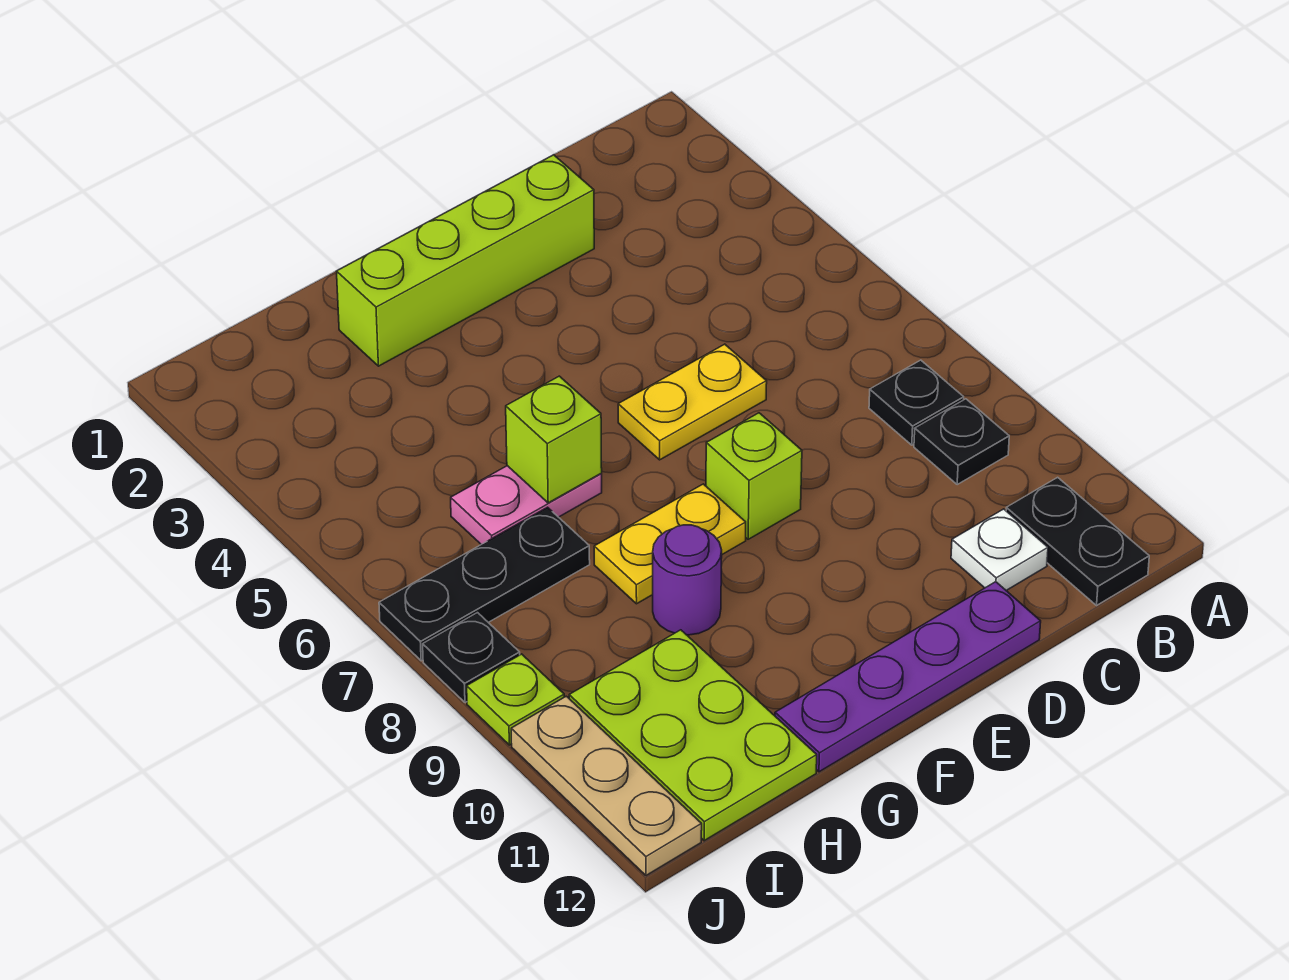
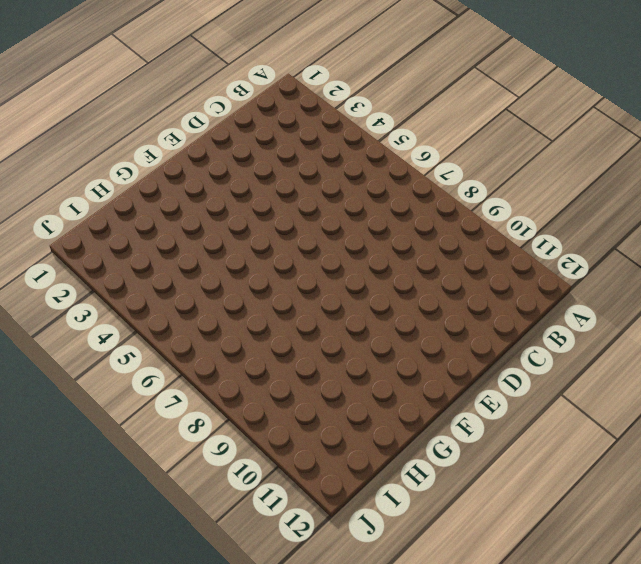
none -> black plate B8 level 1
none -> black plate B9 level 1
none -> black plate B11:B12 level 1

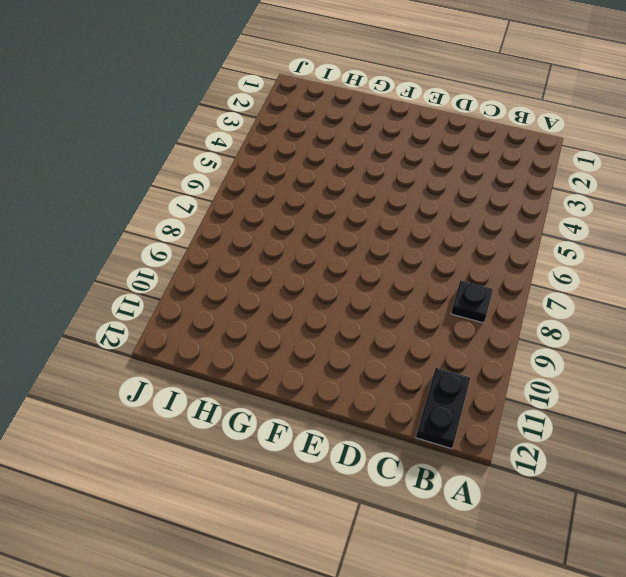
none -> black plate B9 level 1
none -> white plate C11 level 1
none -> lime brick D2:G2 level 1

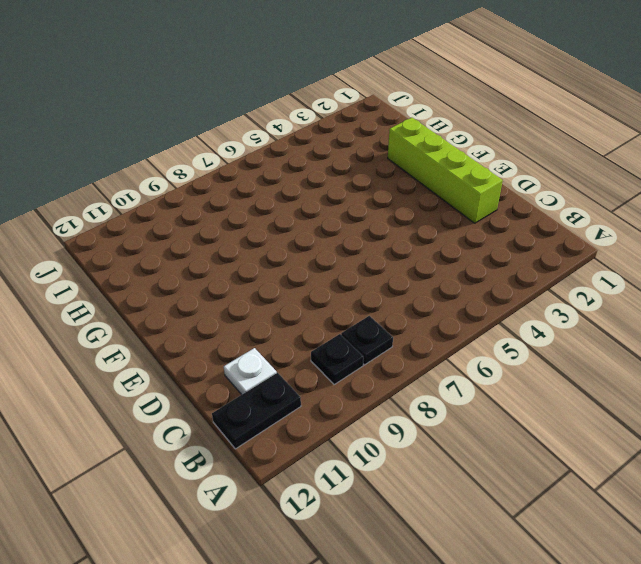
none -> yellow plate D6:E6 level 1
none -> purple plate D12:G12 level 1
none -> lime brick E8 level 1

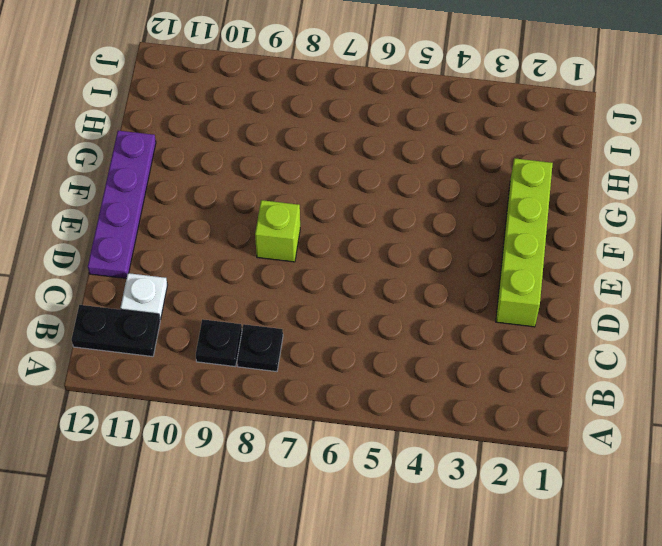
none -> yellow plate D6:E6 level 1
none -> yellow plate F8:G8 level 1
none -> pink plate G6:H6 level 1

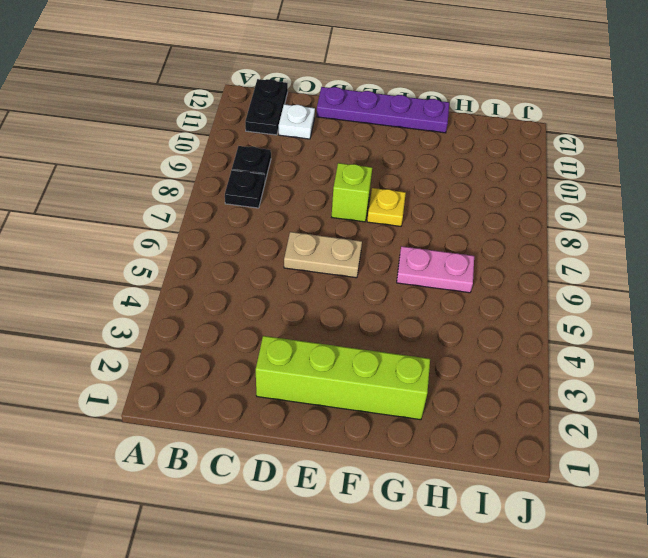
tan plate D6:E6 level 1 -> yellow plate D6:E6 level 1
yellow plate F8 level 1 -> yellow plate F8:G8 level 1
none -> purple round brick G9 level 1
none -> black plate H7:J7 level 1
none -> lime plate H10:I12 level 1

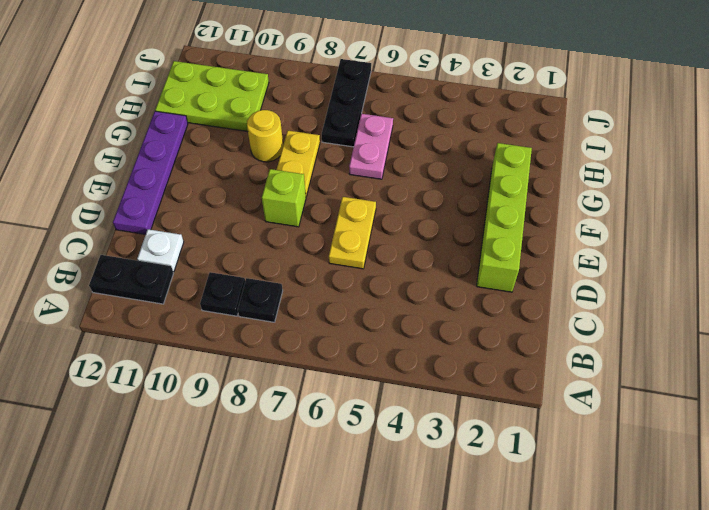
yellow round brick G9 level 1 -> purple round brick G9 level 1
none -> black plate J8 level 1
none -> lime plate J9 level 1
none -> tan plate J10:J12 level 1

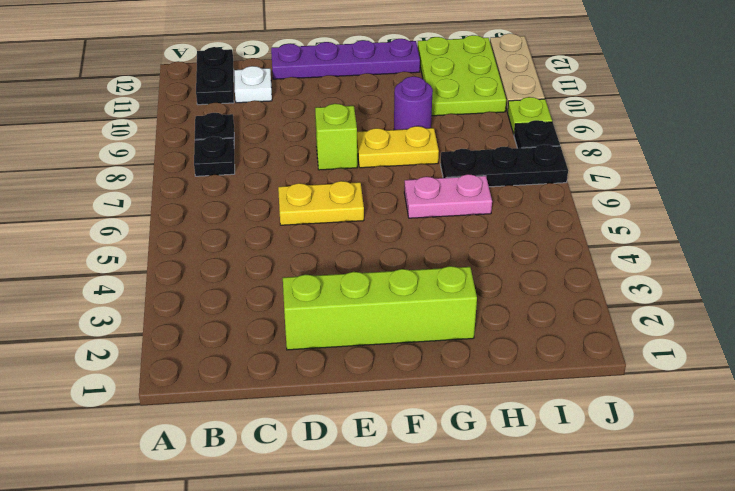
none -> lime brick G6 level 2

